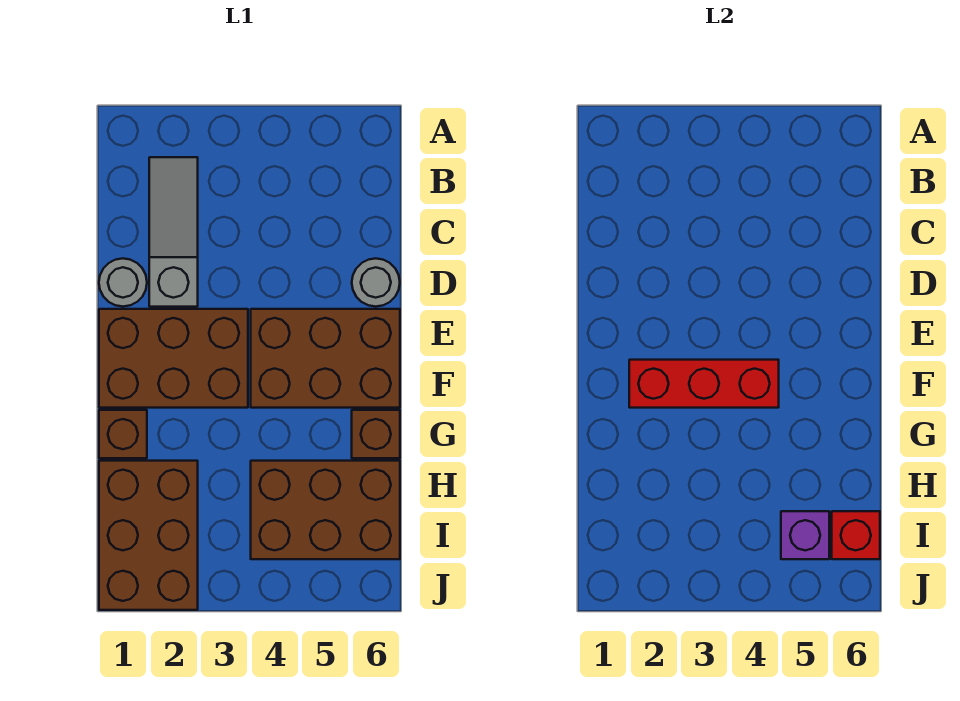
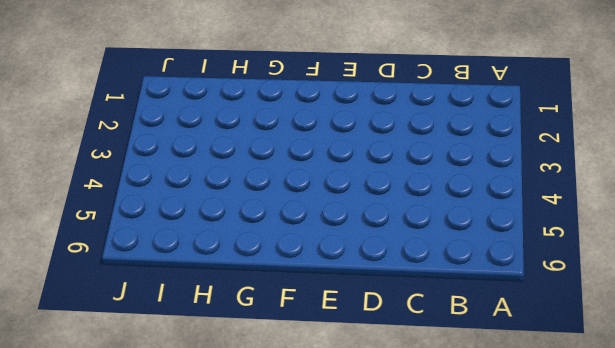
none -> grey slope B2:D2 level 1 top D
none -> grey round brick D1 level 1
none -> grey round brick D6 level 1

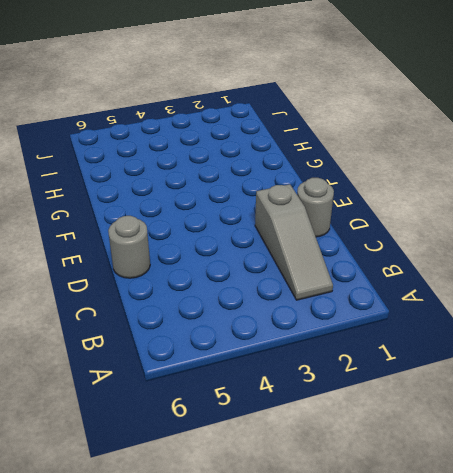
none -> brown brick E1:F3 level 1
none -> brown brick E4:F6 level 1
none -> brown brick G1 level 1

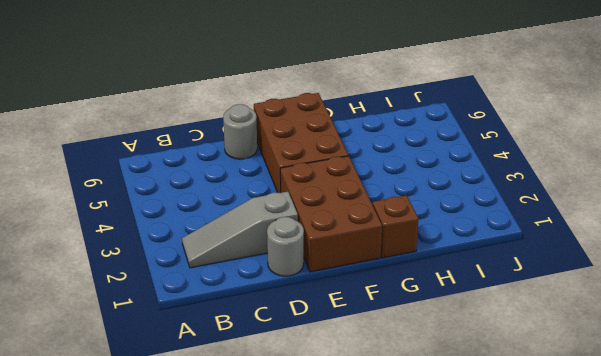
none -> brown brick G6 level 1
none -> brown brick H1:J2 level 1
none -> brown brick H4:I6 level 1

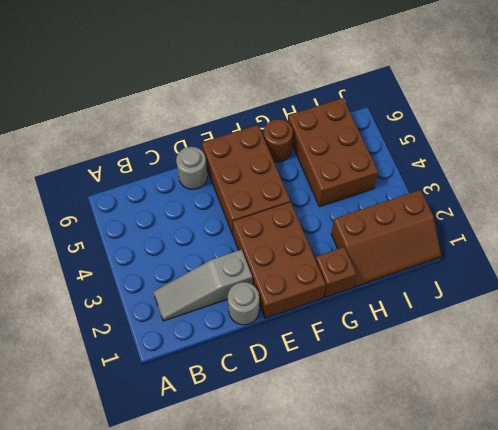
brown round brick G6 level 1 -> brown brick G6 level 1
brown slope H1:J2 level 1 top 2 -> brown brick H1:J2 level 1
none -> red brick F2:F4 level 2
none -> purple brick I5 level 2
none -> red brick I6 level 2

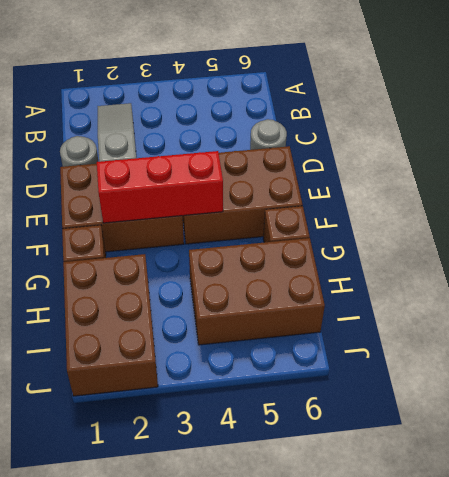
none -> purple brick I5 level 2
none -> red brick I6 level 2

